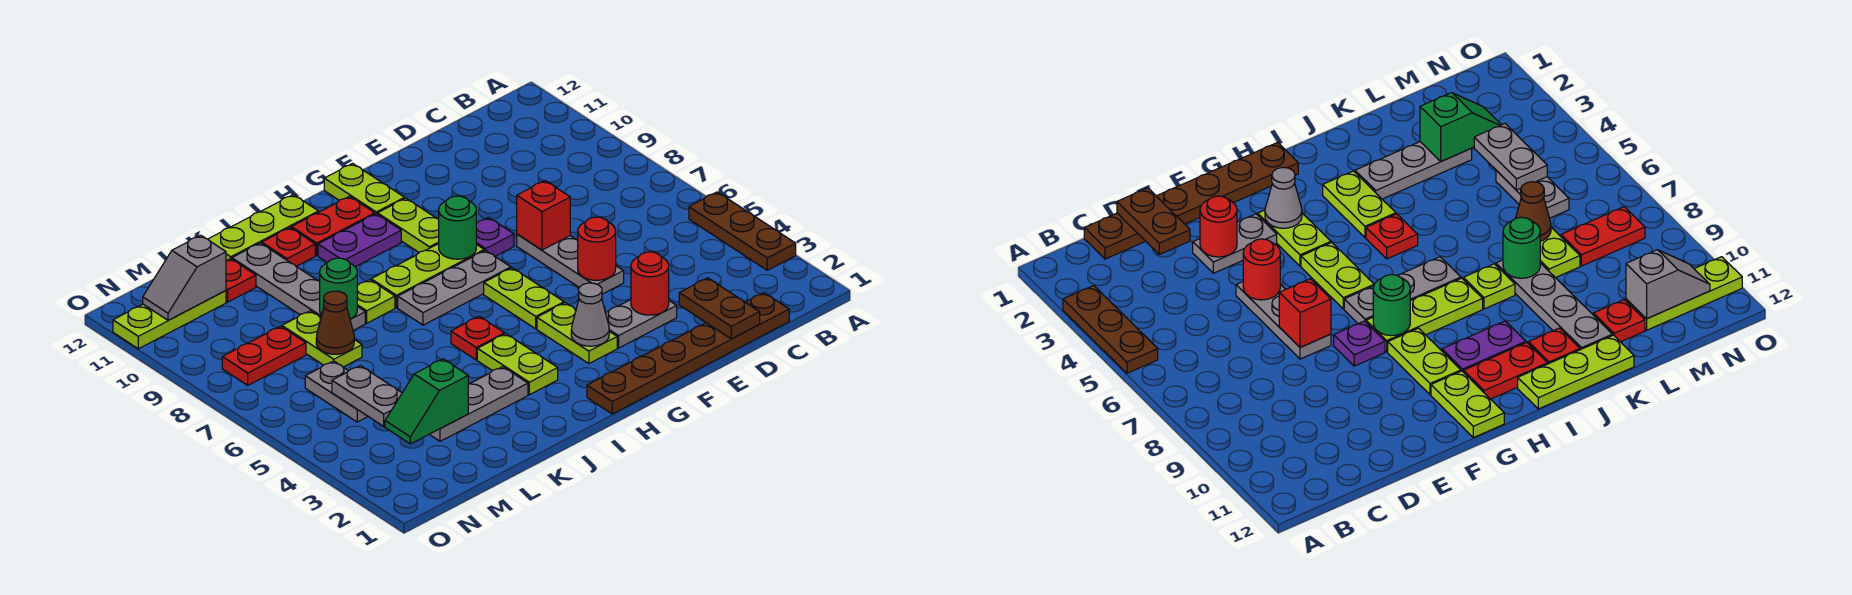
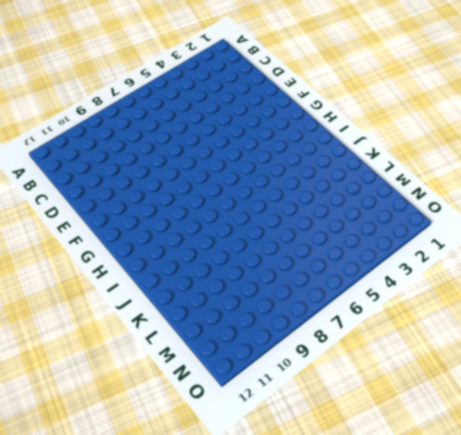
none -> brown plate A3:A5 level 1
none -> brown plate C1:H1 level 1
none -> grey plate E3:F3 level 1
none -> grey plate E5:E7 level 1

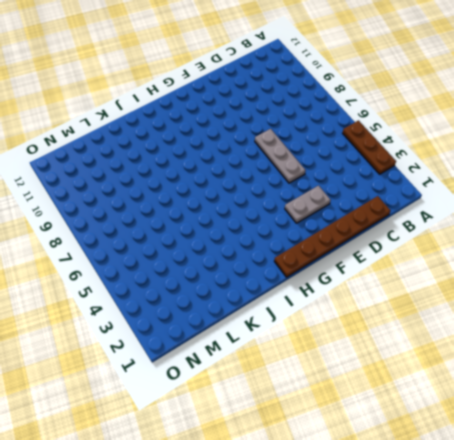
none -> purple plate F8 level 1
none -> lime plate G3:G4 level 1
none -> lime plate G5:G6 level 1
none -> grey plate G7:I7 level 1

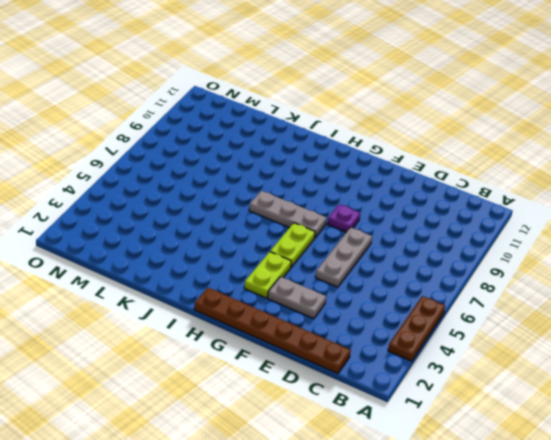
none -> lime plate G8:I8 level 1
none -> lime plate G9:G10 level 1
none -> lime plate G11:G12 level 1
none -> purple plate H10:I10 level 1

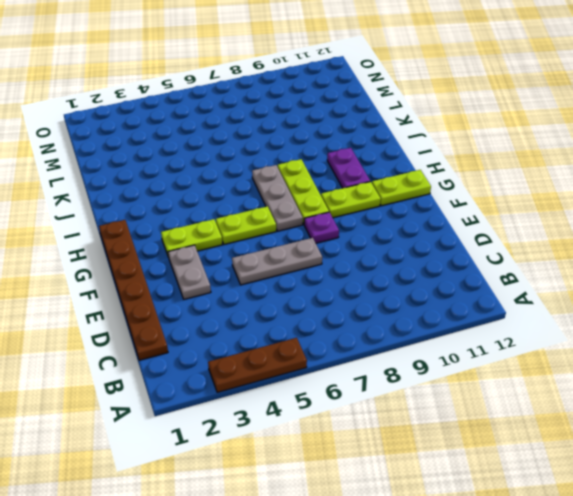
none -> red plate H11:I11 level 1
none -> lime plate I3:I4 level 1
none -> red plate I5 level 1
none -> lime plate I12:K12 level 1

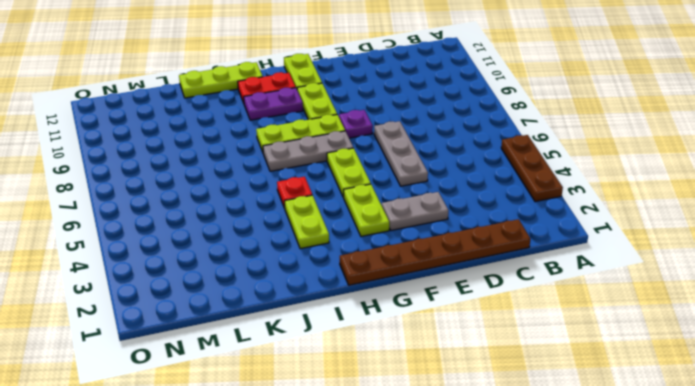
none -> grey plate J3:L3 level 1
none -> lime plate J8 level 1
none -> red plate J11 level 1
none -> grey plate K8:K11 level 1

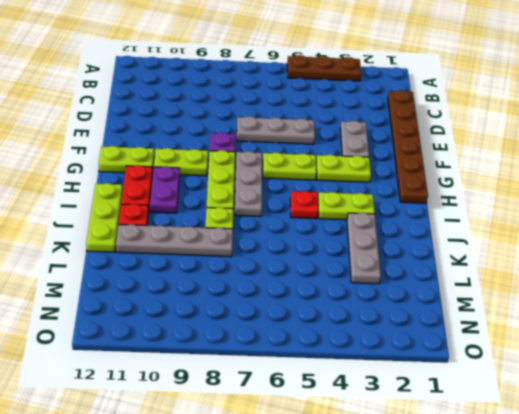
none -> lime plate L7:L8 level 1
none -> red plate L11 level 1
none -> grey plate M5:M6 level 1
none -> red plate M8:N8 level 1

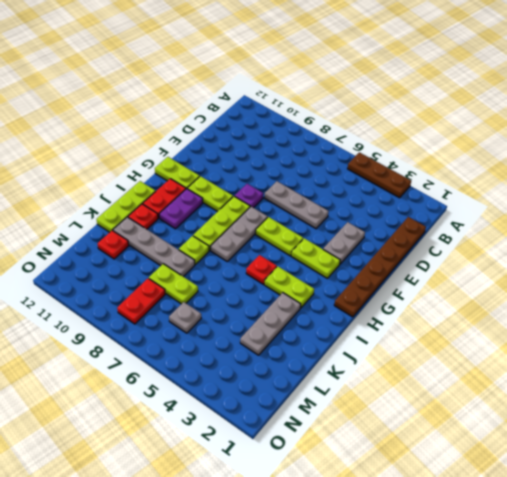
grey plate M6 level 1 -> grey plate M5:M6 level 1
none -> lime plate M11:O11 level 1
none -> brown plate D1:D2 level 2
none -> red round brick E3 level 2
none -> red round brick E5 level 2

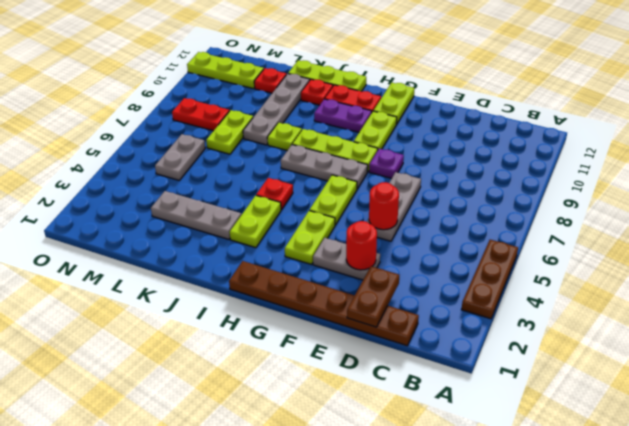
none -> red brick E7 level 2
none -> grey cone G3 level 2
none -> green round brick G8 level 2
none -> green round brick K8 level 2

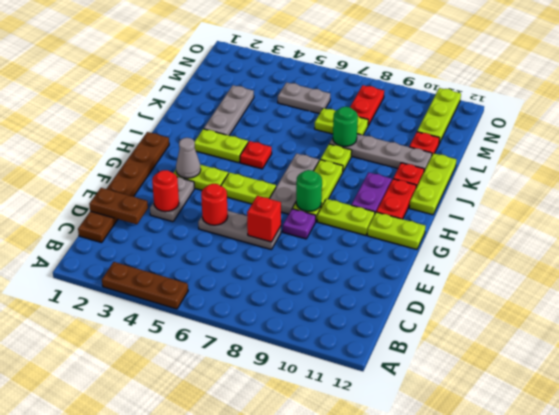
none -> green slope L3:M3 level 2 top L
none -> brown cone L7 level 2
none -> grey plate M4:M5 level 2
none -> grey slope M11:N11 level 2 top M

